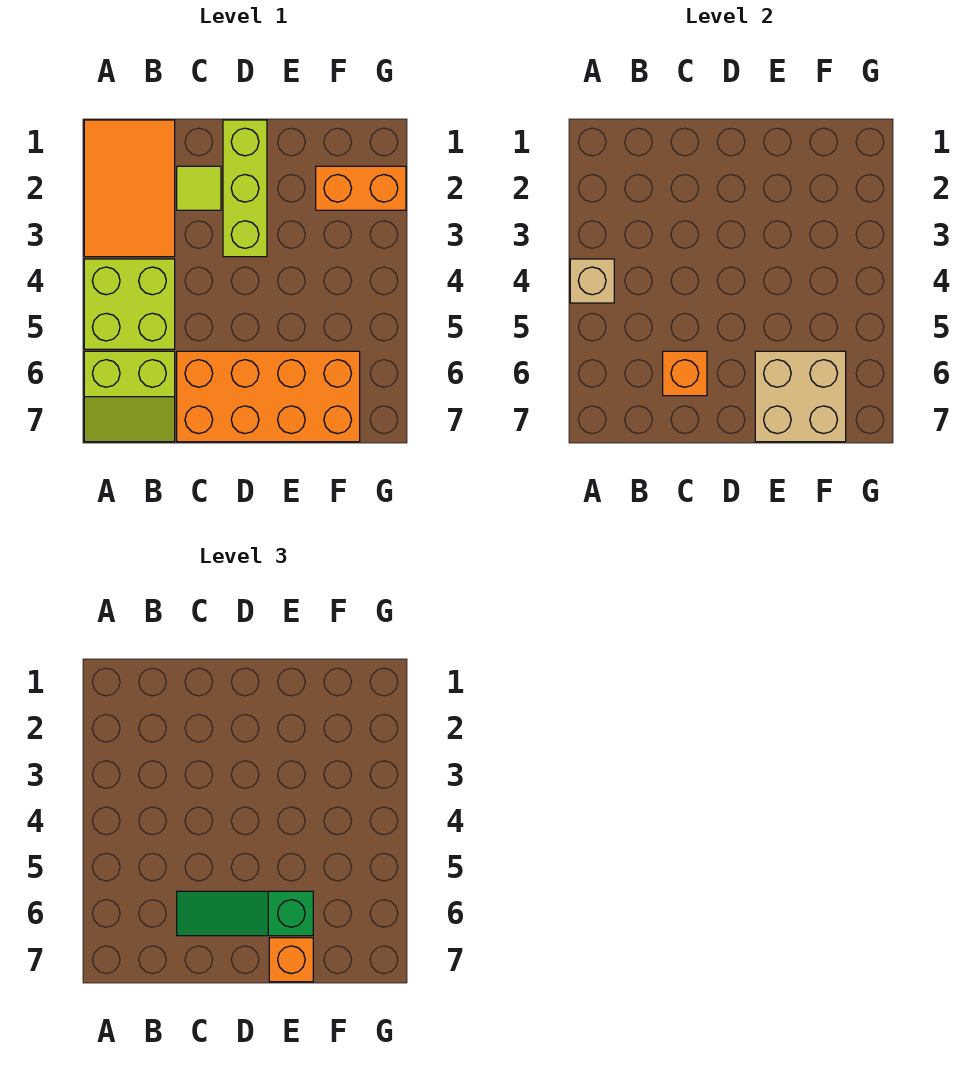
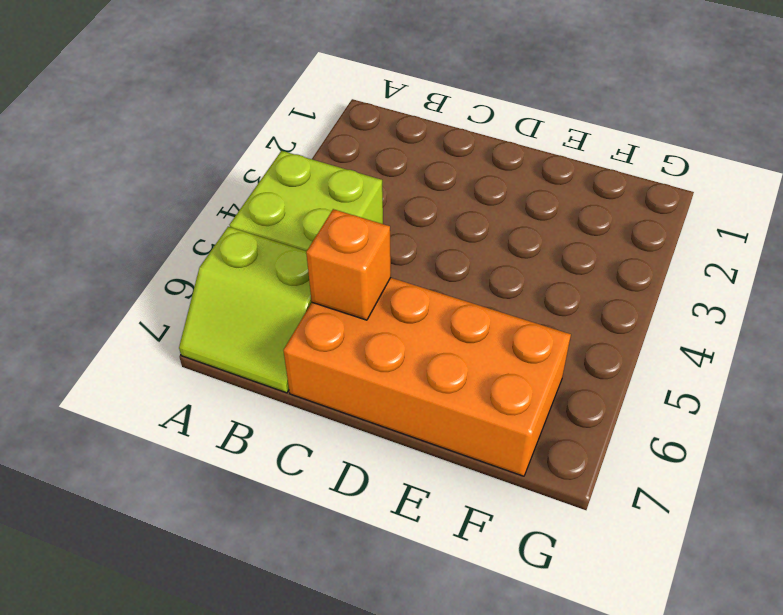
none -> orange tile A1:B3 level 1
none -> lime tile C2 level 1
none -> lime brick D1:D3 level 1

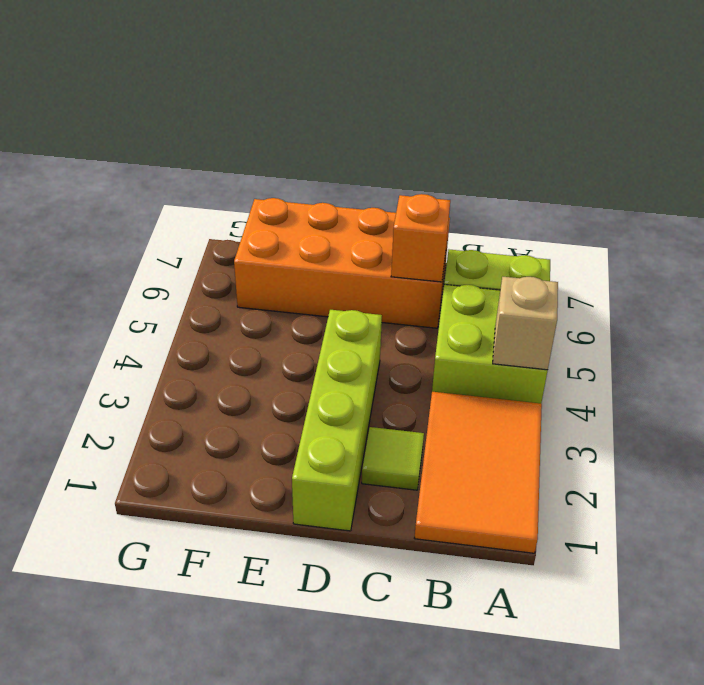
lime brick D1:D4 level 1 -> lime brick D1:D3 level 1
none -> orange brick F2:G2 level 1
none -> tan brick E6:F7 level 2
none -> green slope C6:E6 level 3 top E

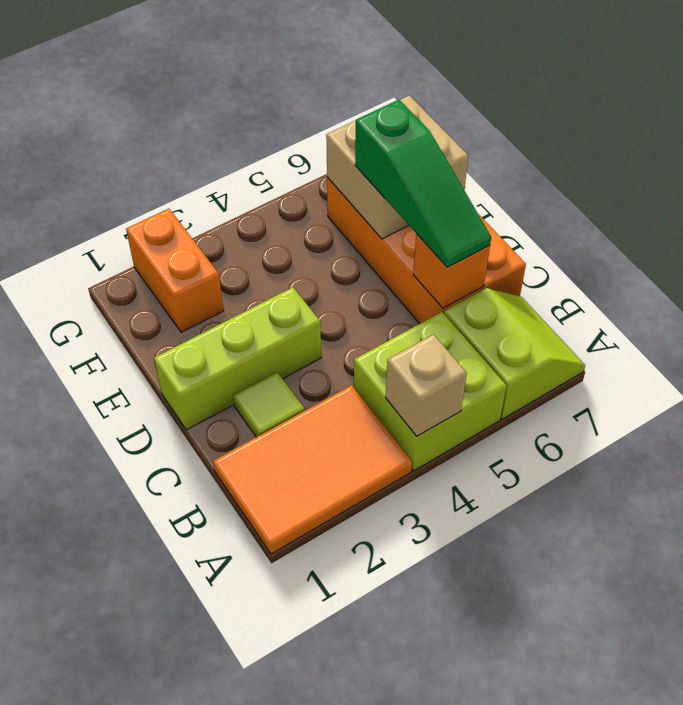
none -> orange brick E7 level 3

